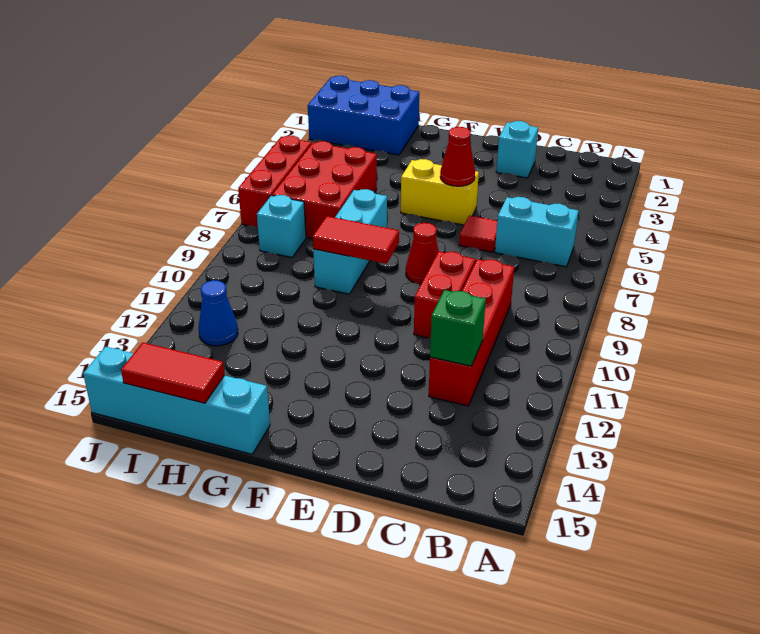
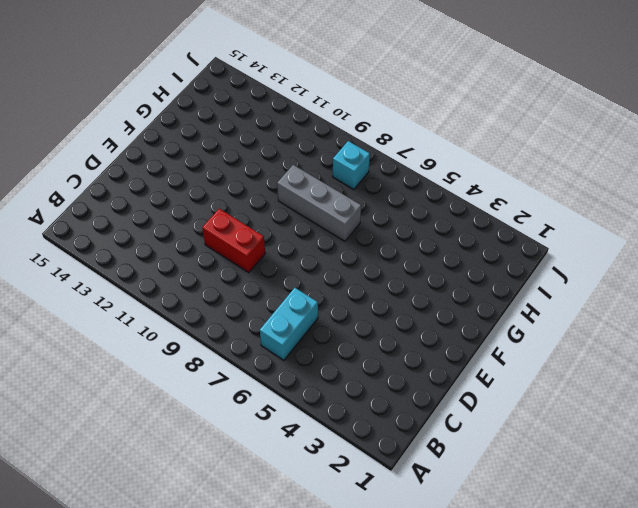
grey brick G7:G9 level 1 -> cyan brick G7:G9 level 1
none -> red brick C9:C12 level 1
none -> cyan brick D2 level 1
none -> red tile D6 level 1

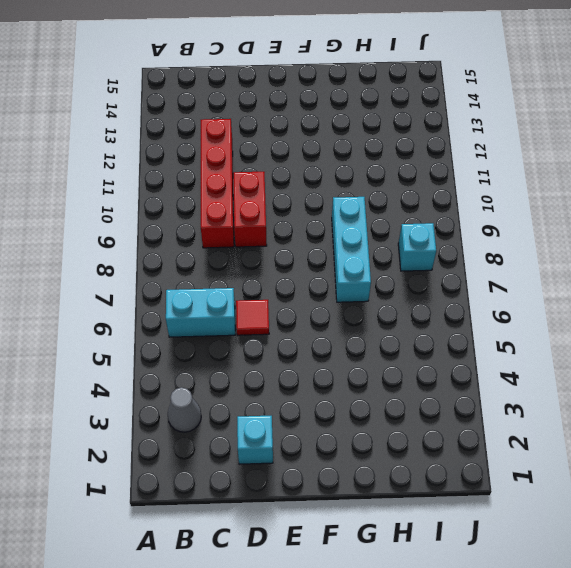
grey cone B3 level 1 -> none
none -> yellow brick E5:F5 level 1
none -> red cone E8 level 1
none -> cyan brick G15:J15 level 1

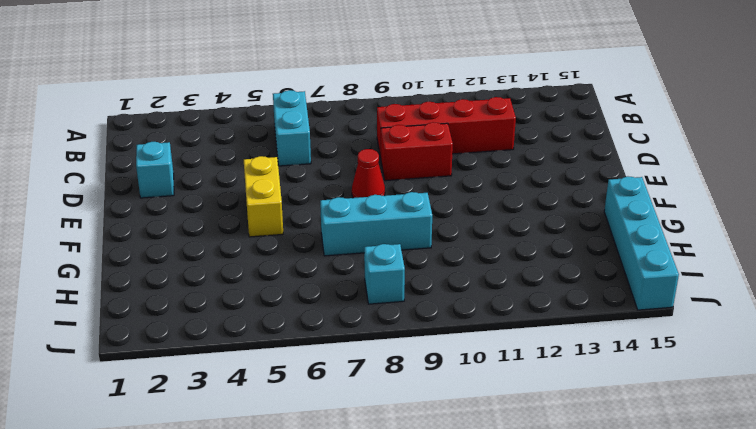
none -> red tile D6 level 1
none -> blue brick H1:J2 level 1
none -> red brick H5:I7 level 1

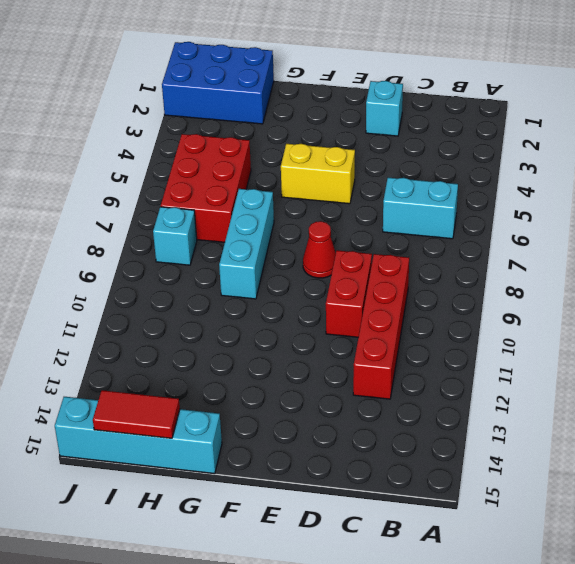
none -> red tile D6 level 1
none -> blue cone I12 level 1
none -> red brick J5:J7 level 1

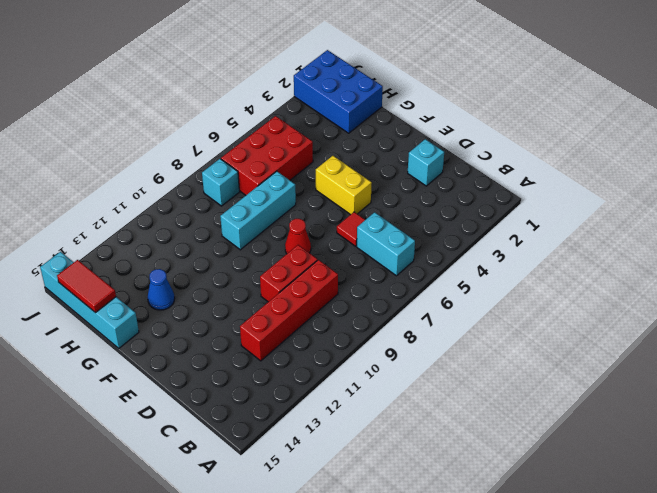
blue cone G13 level 1 -> blue cone I12 level 1
none -> red brick J5:J7 level 1
none -> green brick C12 level 2
none -> red cone E5 level 2

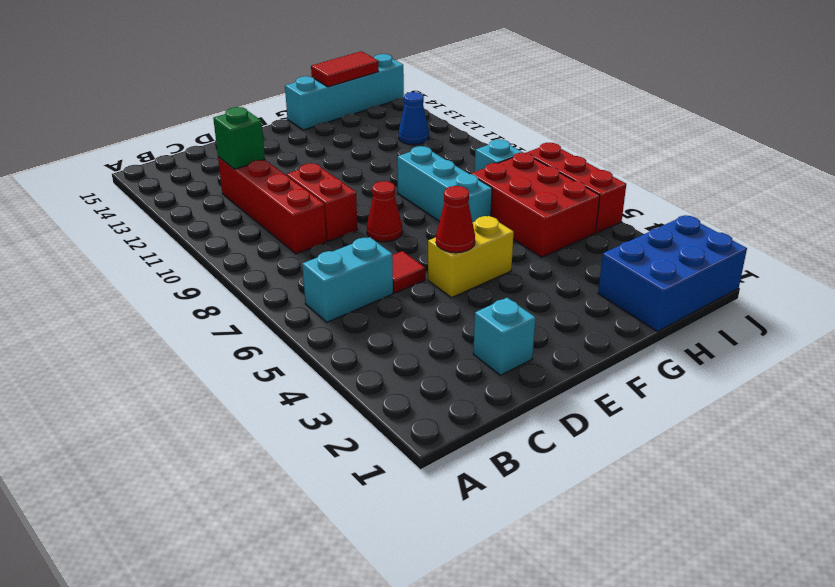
none -> red tile F9:G9 level 2

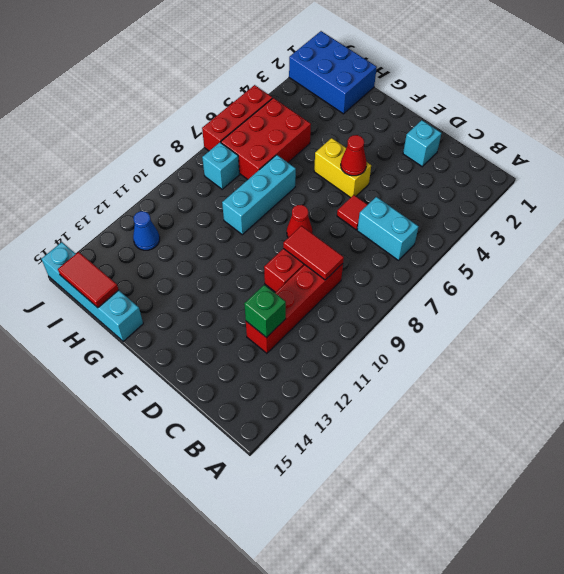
red tile C9:D9 level 2 -> red tile F9:G9 level 2

